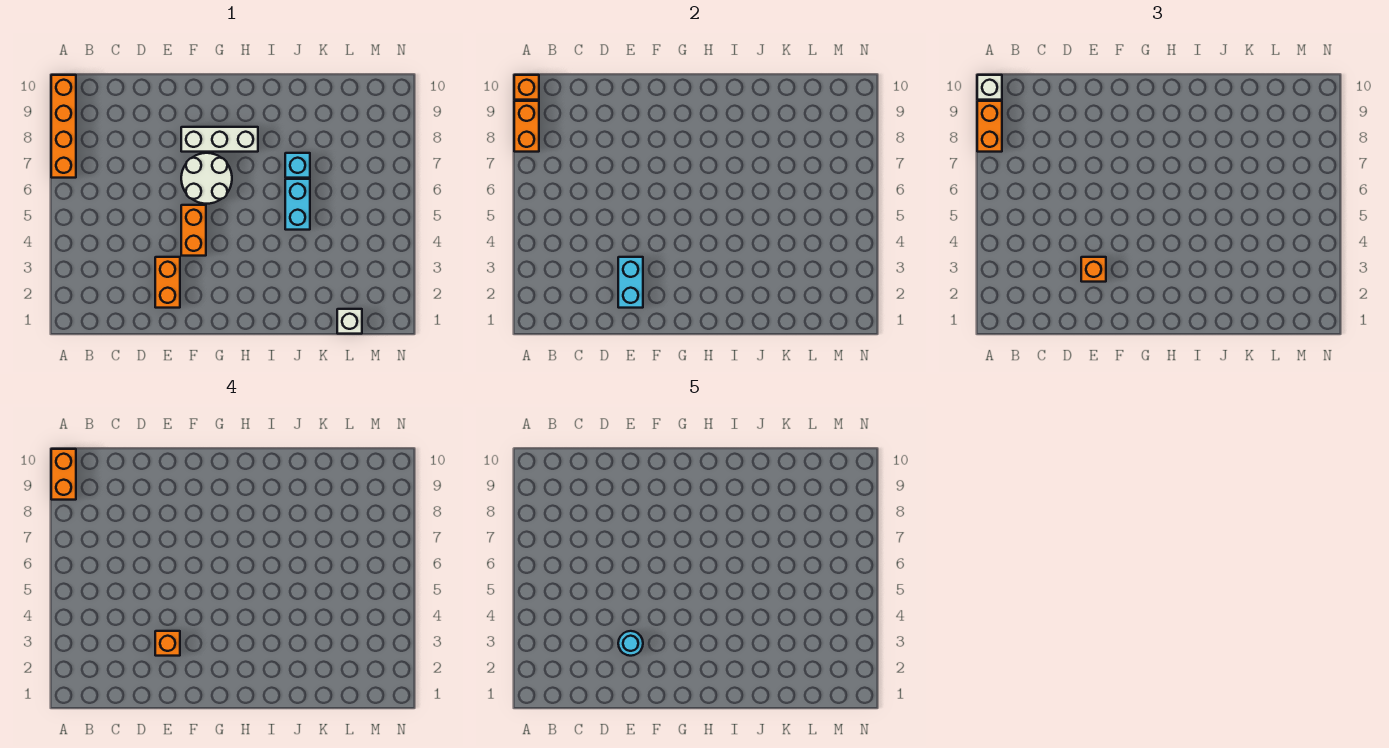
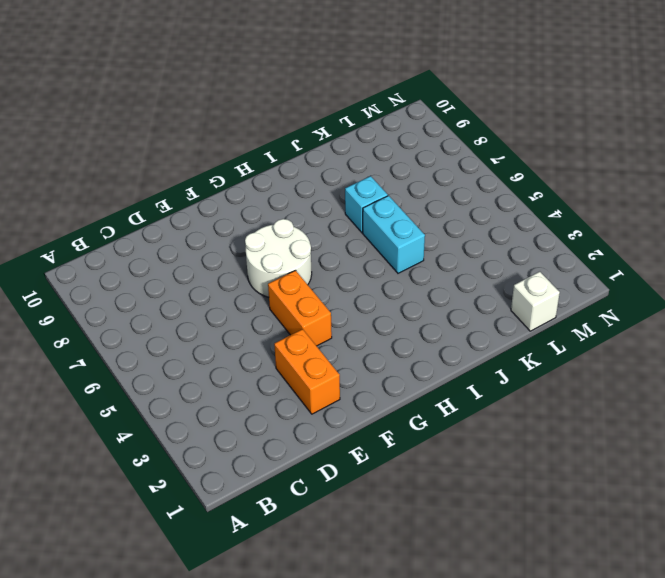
none -> orange brick A7:A10 level 1
none -> white brick F8:H8 level 1
none -> orange brick A8:A9 level 2

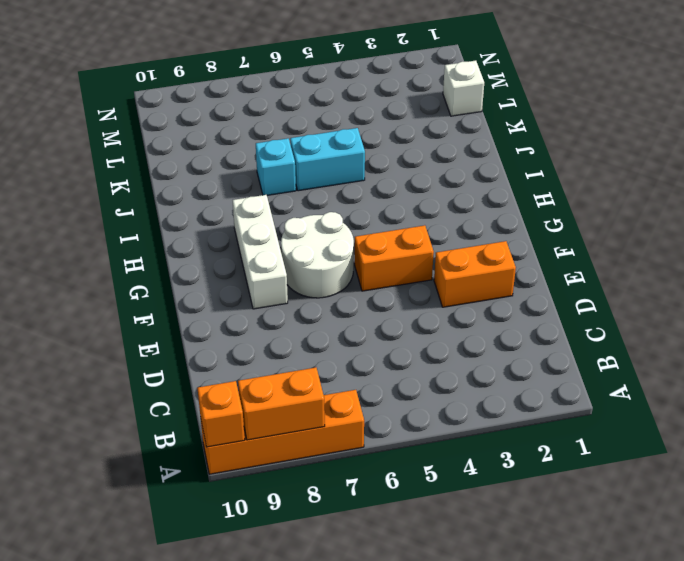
none -> cyan brick E2:E3 level 2
none -> orange brick A8:A9 level 3
none -> white brick A10 level 3

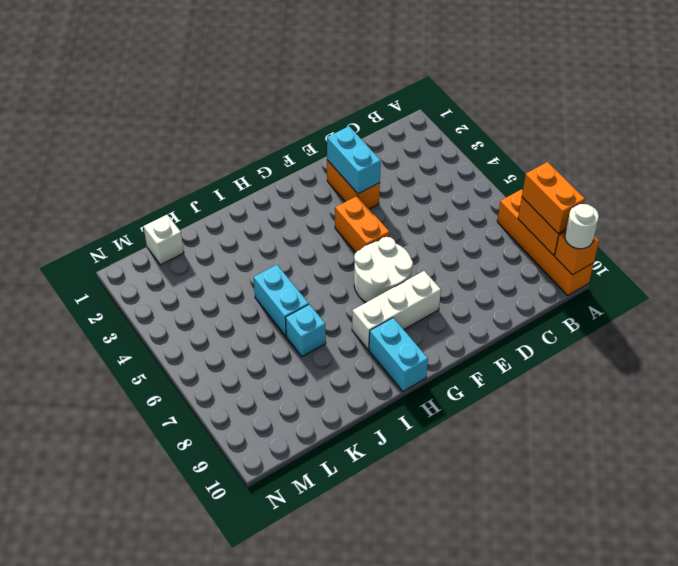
white round brick A10 level 3 -> white brick A10 level 3
cyan brick H9:H10 level 1 -> none
none -> orange brick E3 level 3
none -> orange brick A9:A10 level 4
none -> orange brick E3 level 4

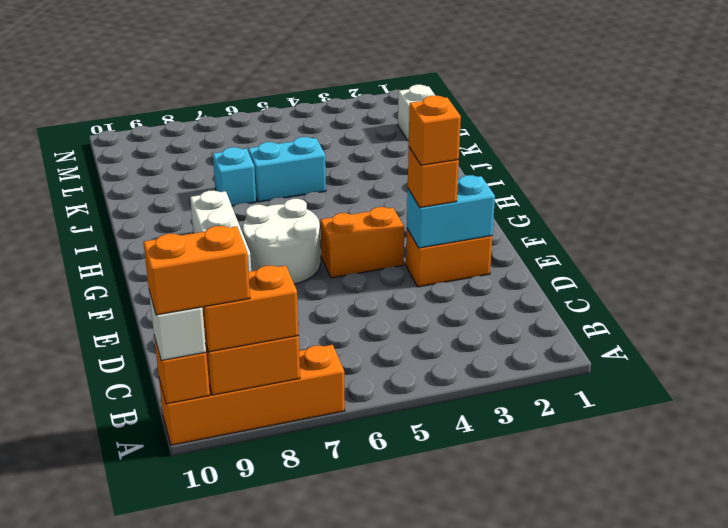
none -> cyan round brick E3 level 5

